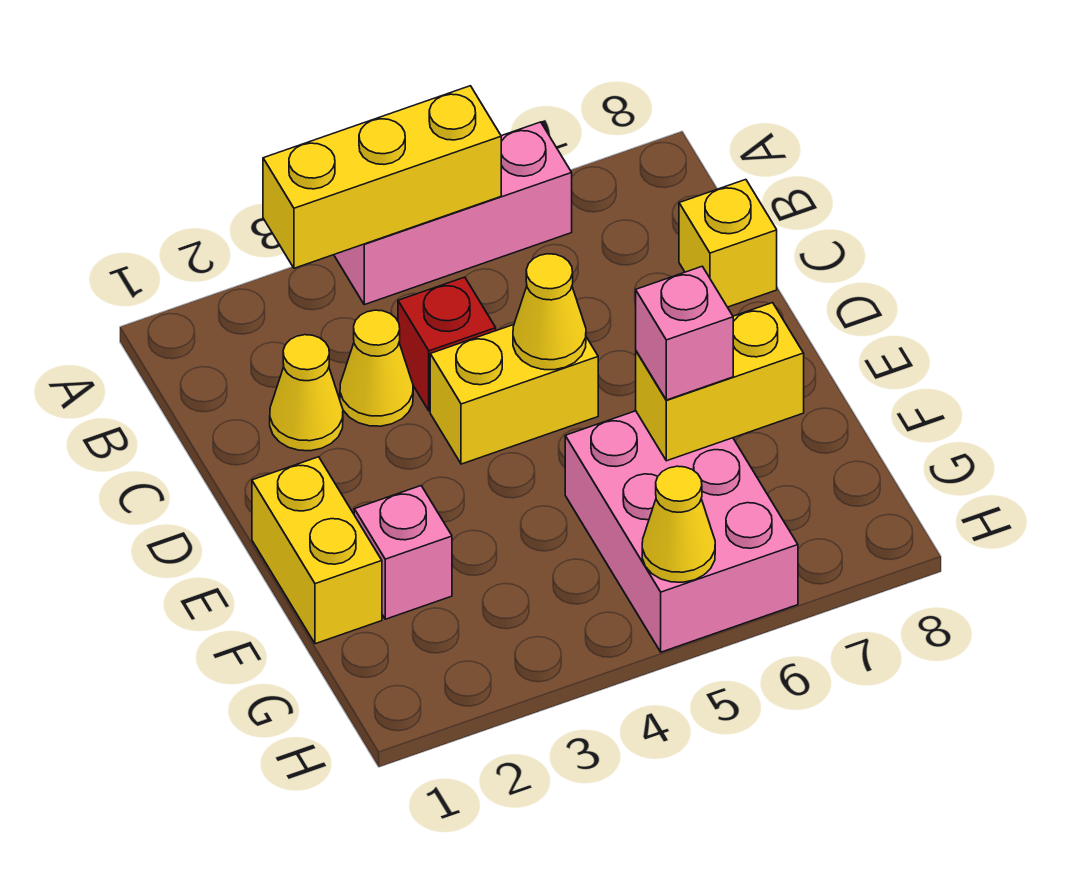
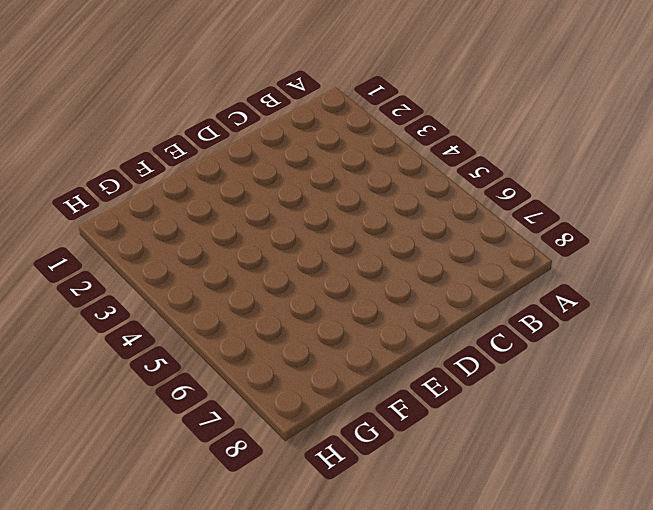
none -> pink brick A4:A6 level 1
none -> yellow cone C2 level 1
none -> yellow cone C3 level 1

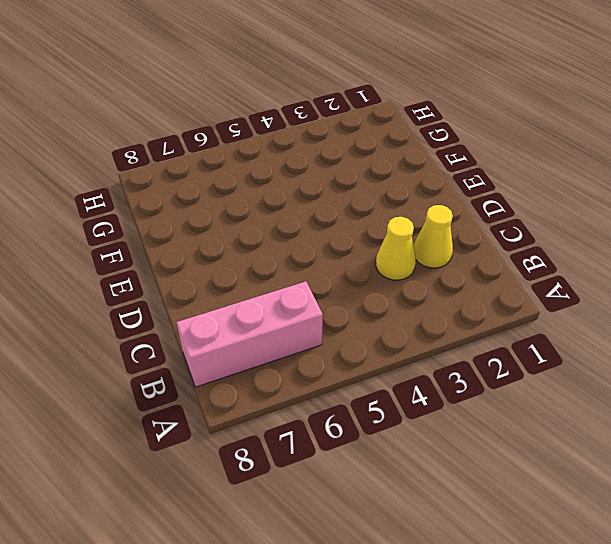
pink brick B6:B8 level 1 -> pink brick A4:A6 level 1
none -> red brick C4 level 1
none -> yellow brick C8 level 1
none -> yellow brick D4:D5 level 1

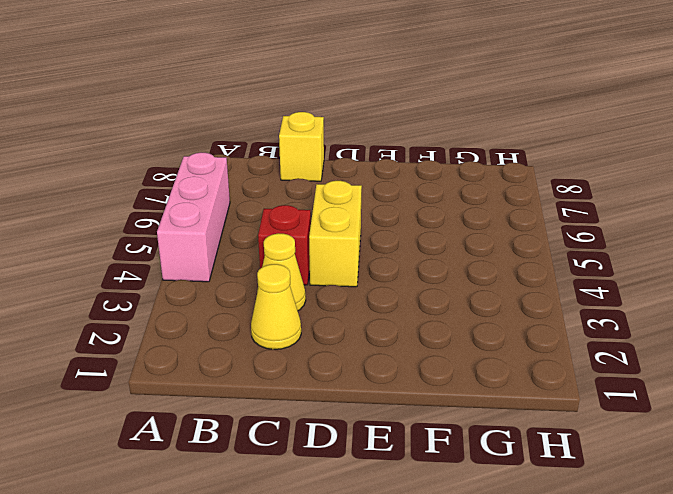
none -> yellow brick E1:F1 level 1
none -> pink brick F2 level 1
none -> pink brick F5:H6 level 1

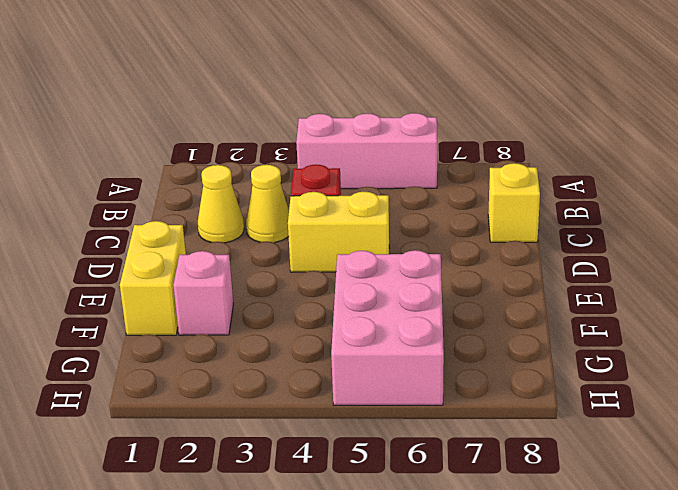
none -> yellow brick A3:A5 level 2
none -> yellow cone D5 level 2
none -> yellow brick F6:F7 level 2

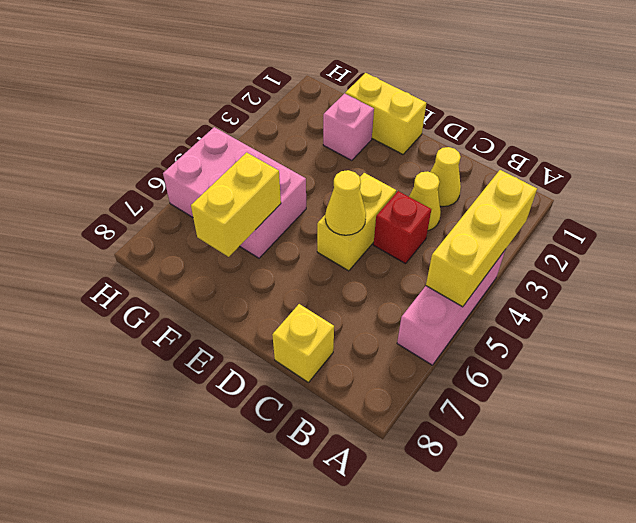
none -> yellow cone H5 level 2
none -> pink brick F6 level 3

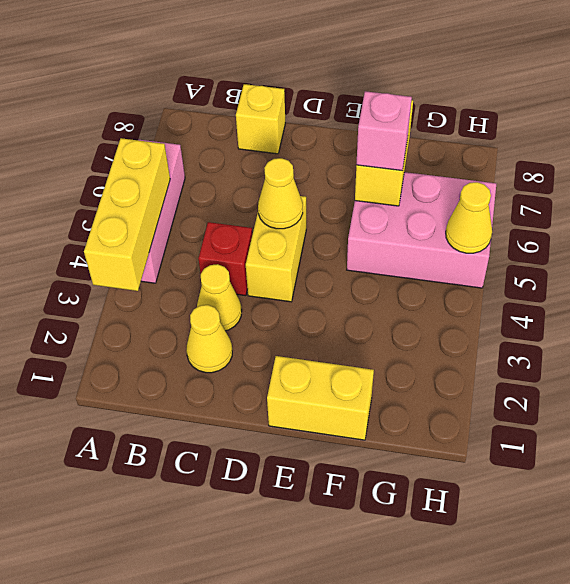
none -> pink brick F2 level 1

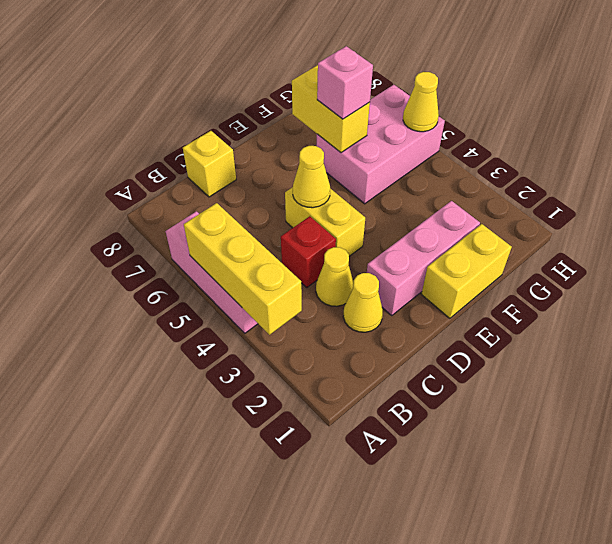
pink brick D2:F2 level 1 -> pink brick F2 level 1

